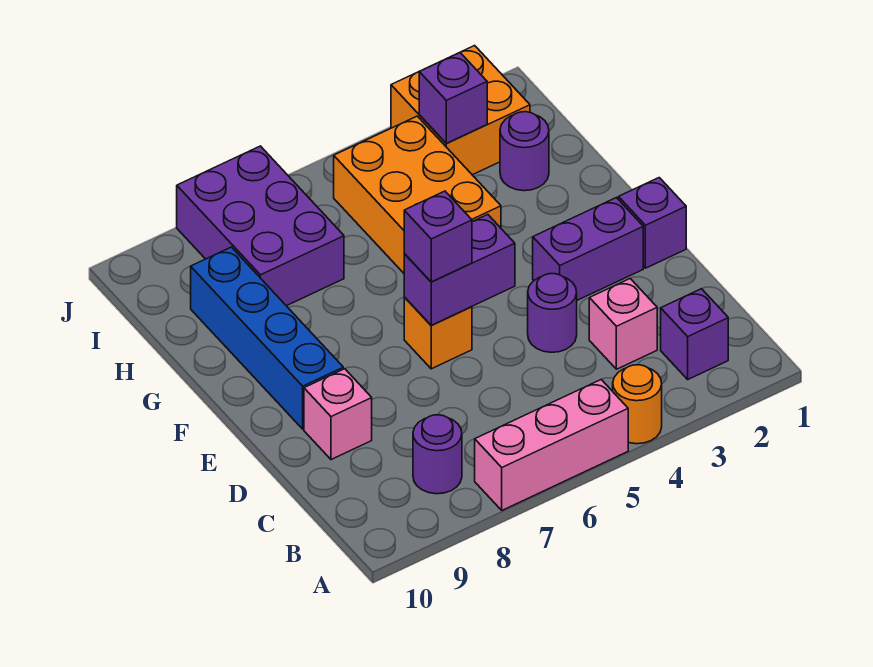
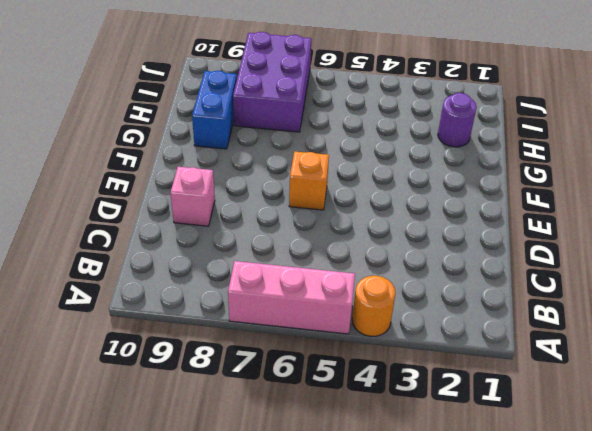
blue brick G9:H9 level 1 -> blue brick E9:H9 level 1
none -> purple brick B2 level 1
none -> purple round brick B8 level 1
none -> pink brick C3 level 1

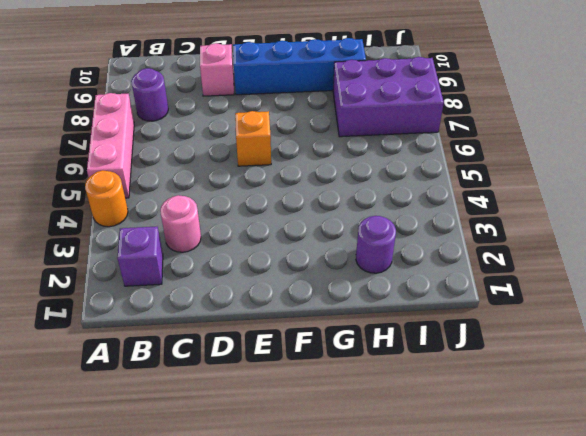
pink round brick C3 level 1 -> pink brick C3 level 1
none -> purple round brick D4 level 1
none -> purple brick E1 level 1
none -> purple brick E2:E3 level 1

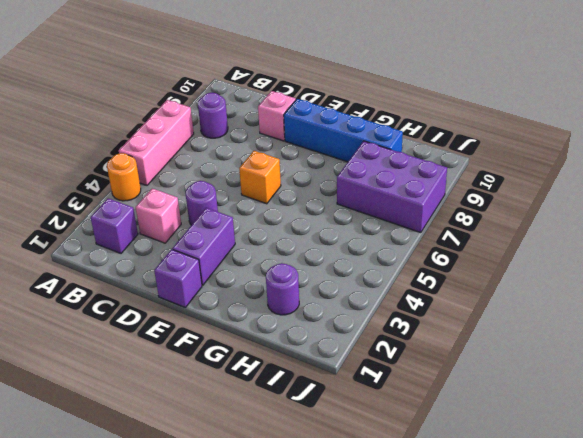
none -> orange brick G4:I5 level 1
none -> orange brick I2:J3 level 1
none -> purple brick E5:E6 level 2

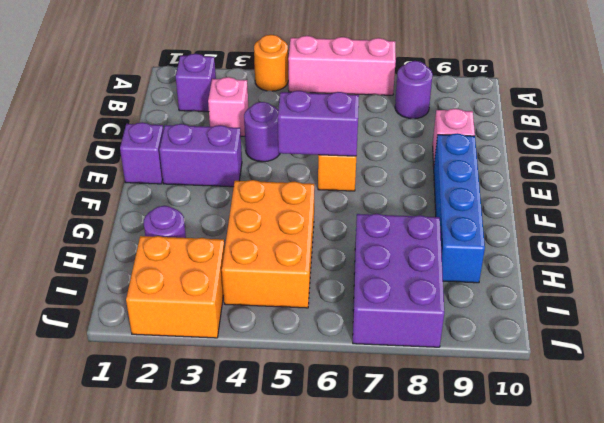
none -> purple brick I3 level 2
none -> purple brick E6 level 3

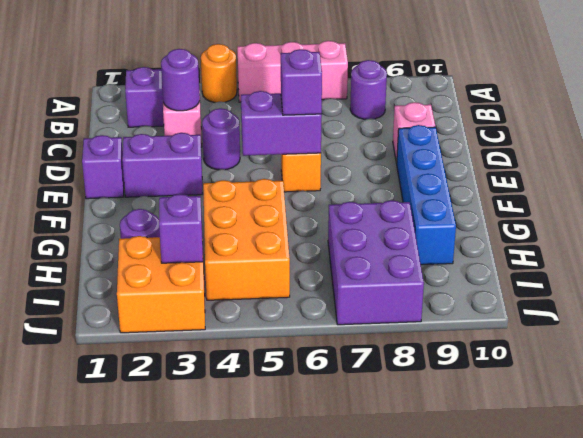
purple round brick C3 level 2 -> none

